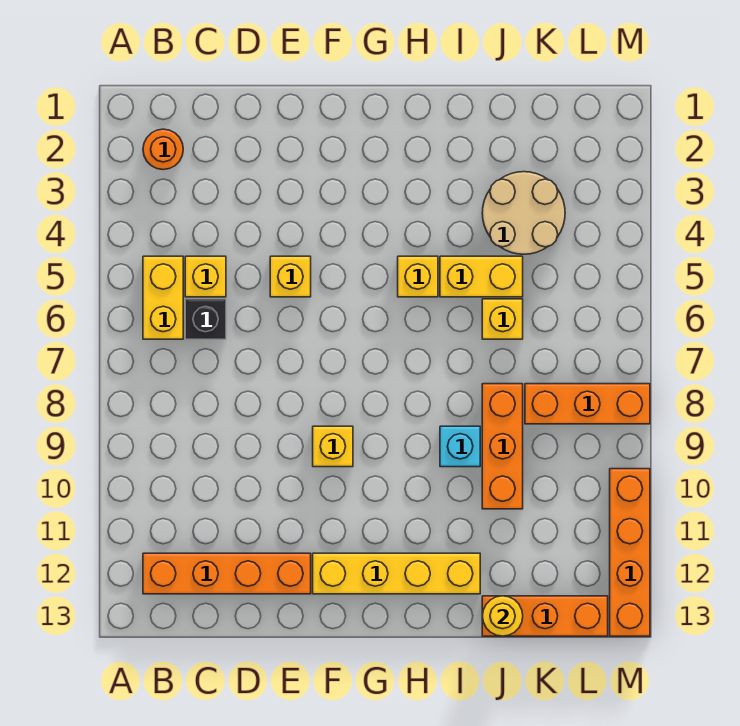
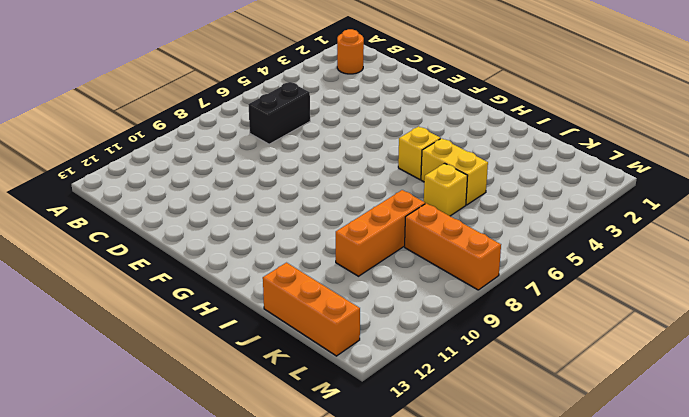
black brick C6:C7 level 1 -> black brick C6 level 1
none -> yellow brick B5:B6 level 1
none -> orange brick B12:E12 level 1
none -> yellow brick C5 level 1

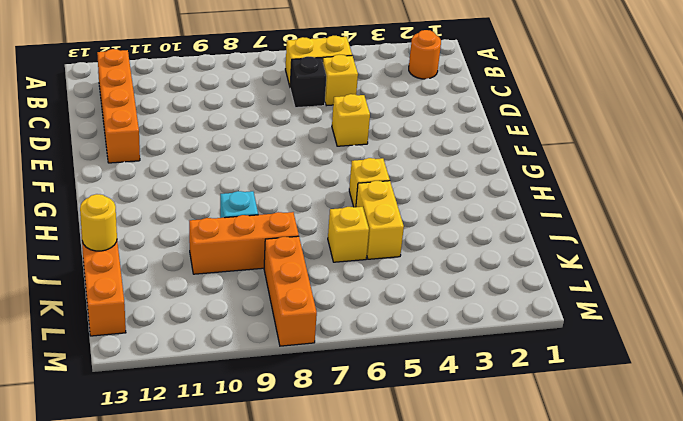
none -> yellow brick F9 level 1
none -> yellow brick F12:I12 level 1
none -> tan round brick J3:K4 level 1

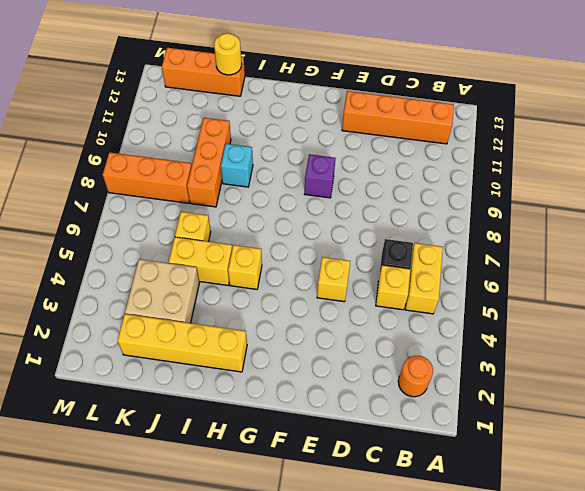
purple brick F9 level 1 -> yellow brick F9 level 1
yellow brick H2:K2 level 1 -> yellow brick F12:I12 level 1
tan brick J3:K4 level 1 -> tan round brick J3:K4 level 1
none -> orange brick M10:M13 level 1

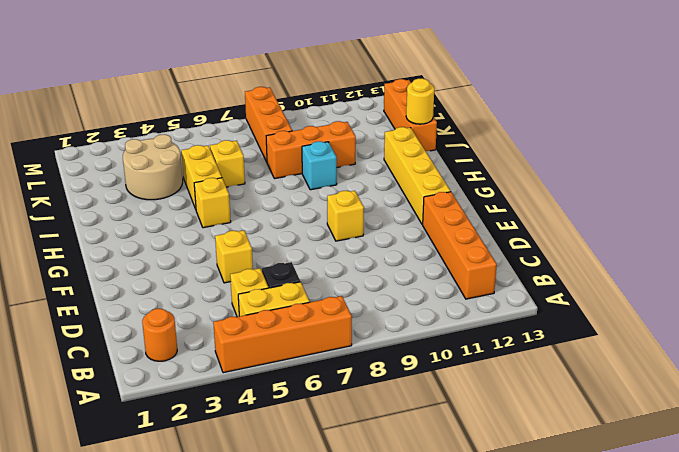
orange brick A4:A7 level 1 -> orange brick M10:M13 level 1

